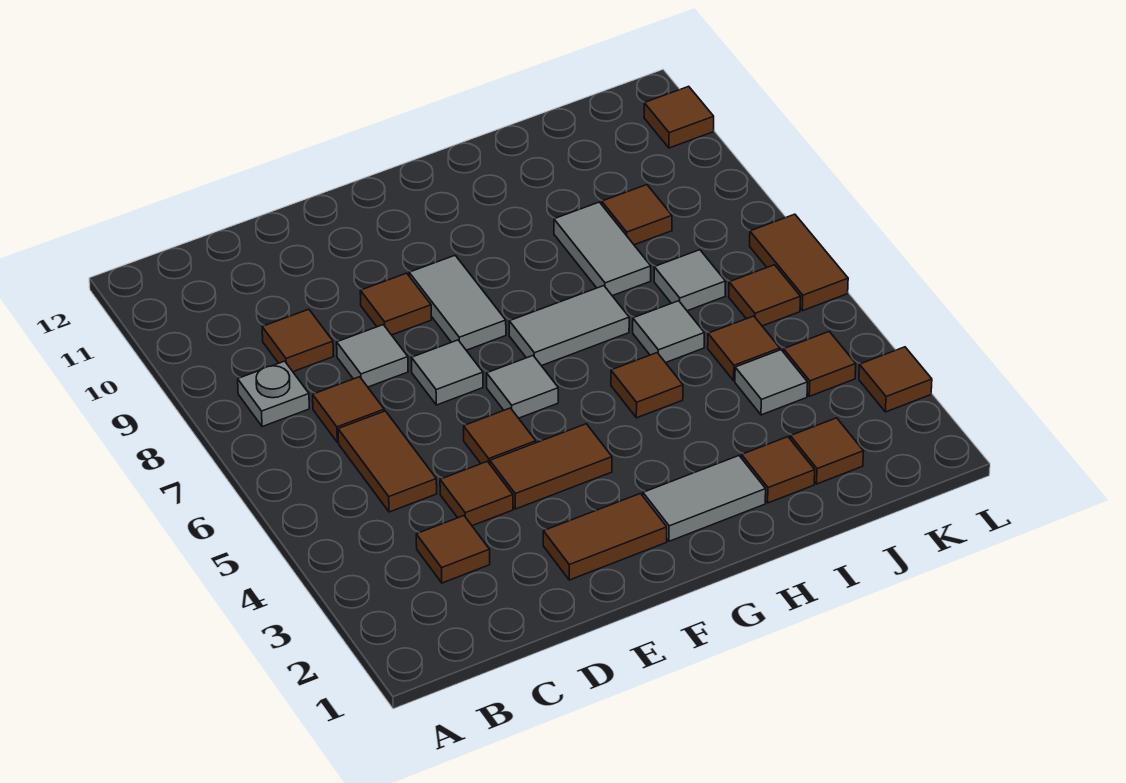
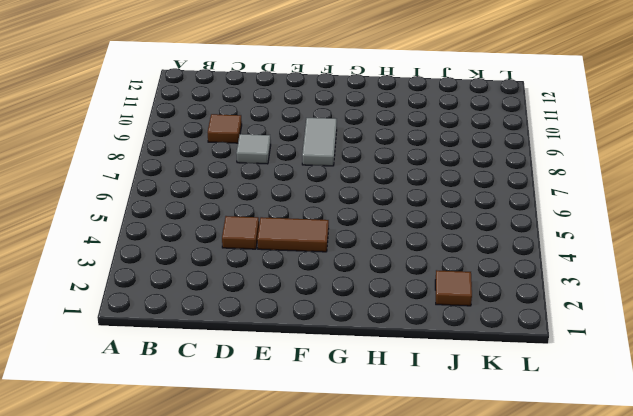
none -> grey plate B8 level 1
none -> brown tile C3 level 1
none -> brown tile C5:C6 level 1
none -> brown tile C7 level 1

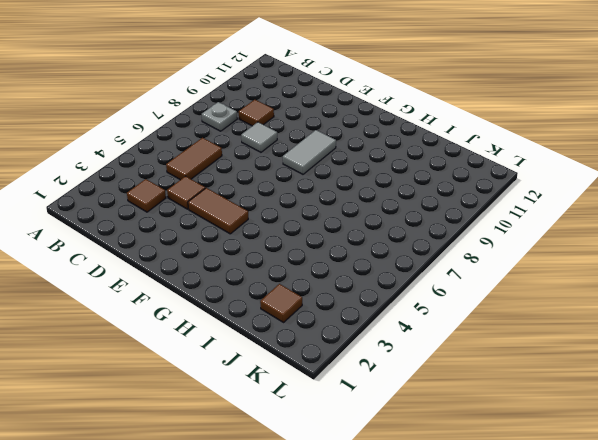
none -> brown tile C7 level 1
none -> brown tile E2:F2 level 1
none -> brown tile E5 level 1
none -> grey tile E7 level 1

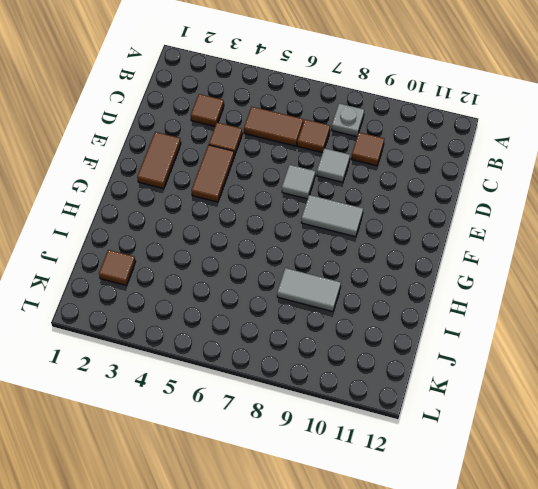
none -> brown tile E5 level 1
none -> brown tile E9 level 1
none -> grey tile F6 level 1
none -> grey tile G2:H2 level 1

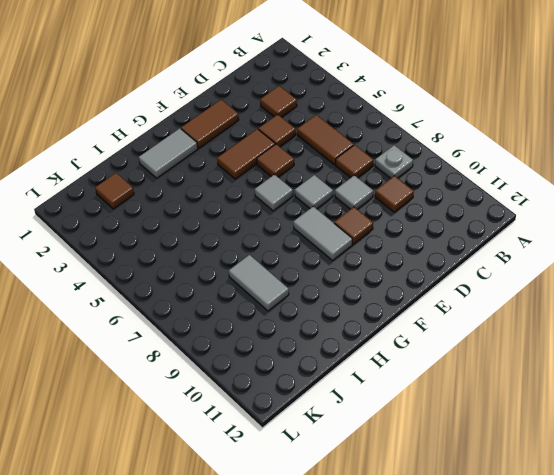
none -> grey tile G7:H7 level 1
none -> brown tile H5 level 1
none -> brown tile I2 level 1
none -> grey tile I6 level 1

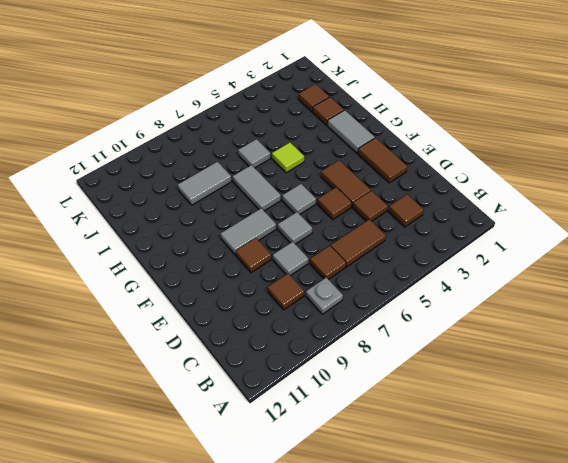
lime tile H5 level 1 -> brown tile H5 level 1
none -> grey tile J4 level 1
none -> brown tile J5 level 1
none -> grey tile J7 level 1
none -> brown tile J9 level 1

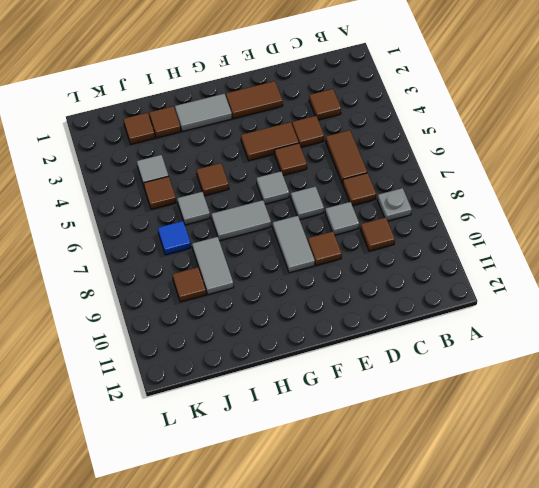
blue tile J7 level 1 -> grey tile J7 level 1
none -> brown tile K4 level 1
none -> brown tile K6 level 1
none -> brown tile L3 level 1
none -> brown tile L6:L7 level 1

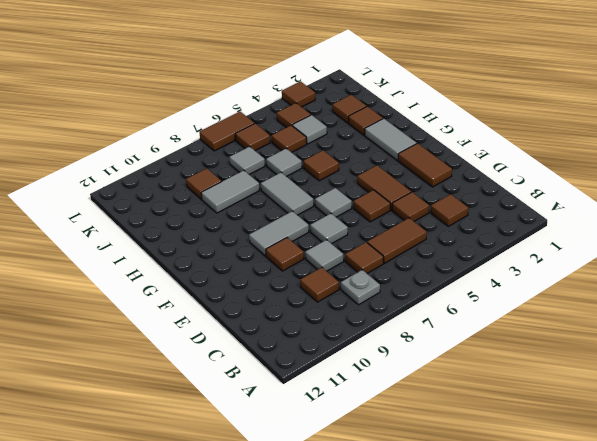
none -> brown tile L11 level 1

